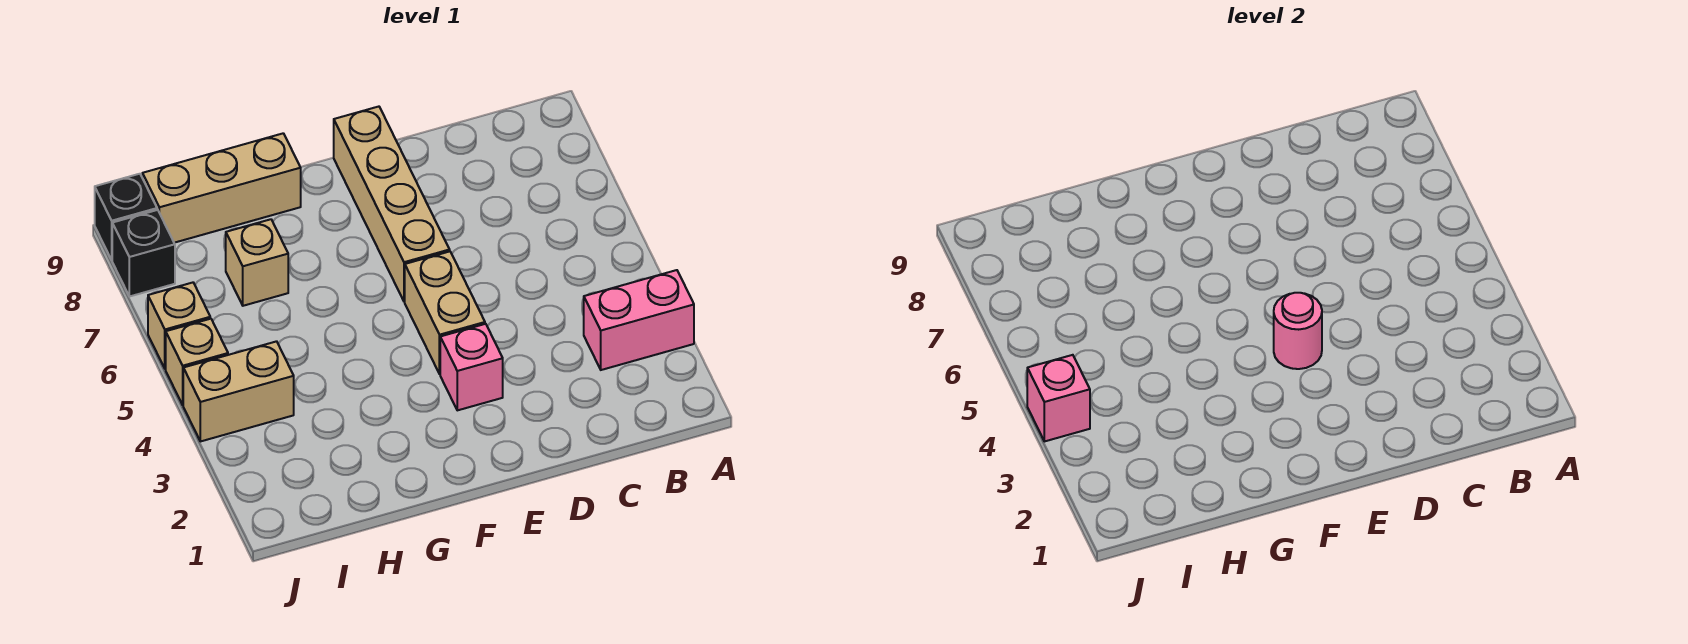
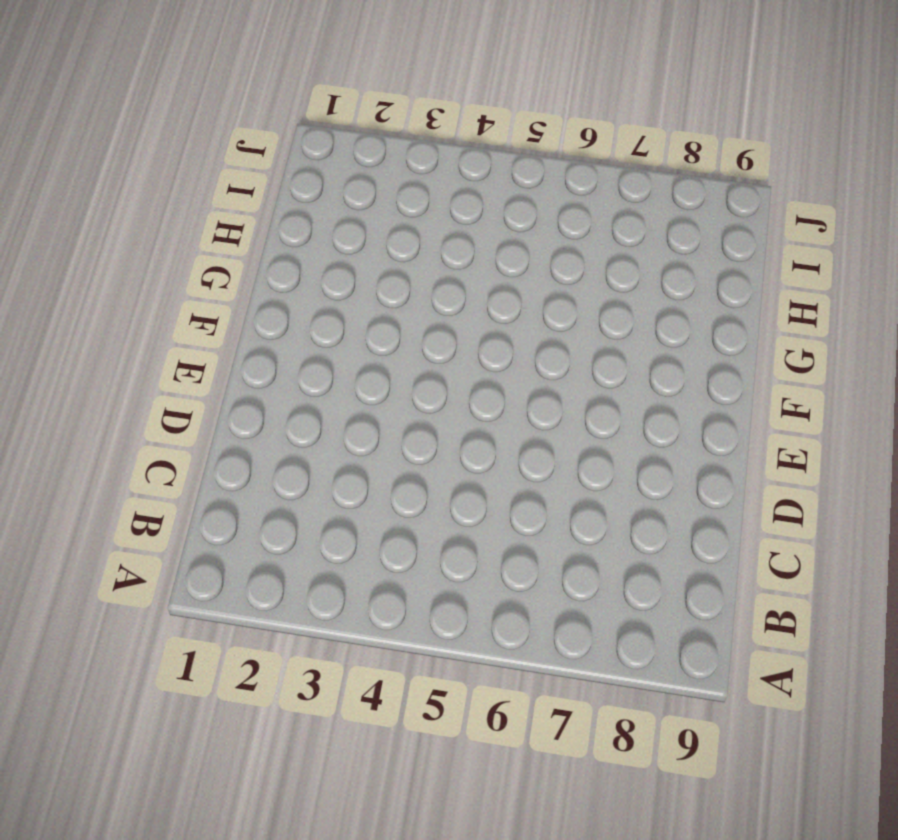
none -> pink brick A3:B3 level 1
none -> pink brick E3 level 1
none -> tan brick E4:E5 level 1

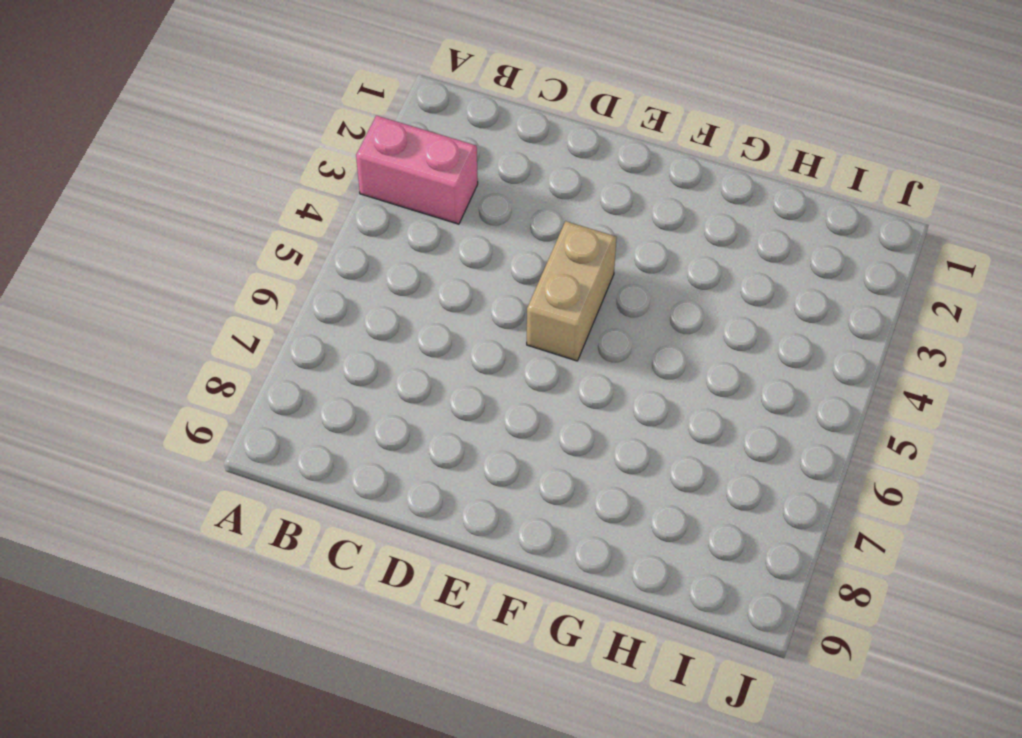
none -> pink brick E3 level 1
none -> tan brick E6:E9 level 1
none -> tan brick G9:I9 level 1

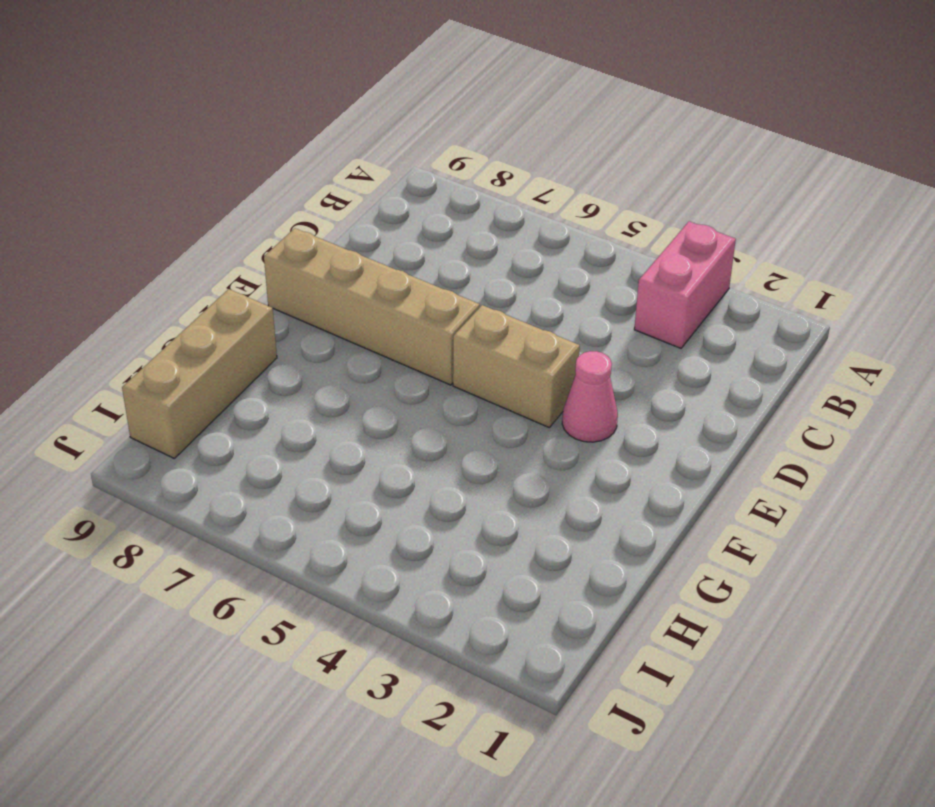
pink cone E3 level 1 -> pink brick E3 level 1
none -> tan brick H7 level 1
none -> tan brick I4:J4 level 1
none -> tan brick J5 level 1

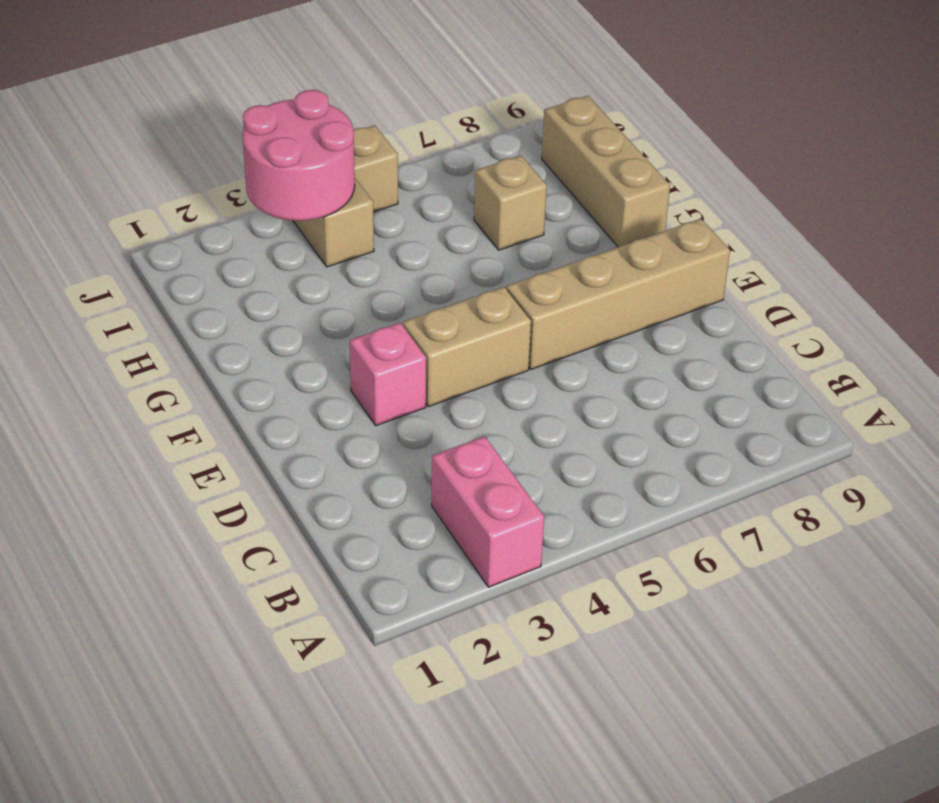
pink round brick I3:J4 level 2 -> pink brick J4 level 2
none -> tan brick J6 level 1
none -> black brick J8 level 1
none -> black brick J9 level 1

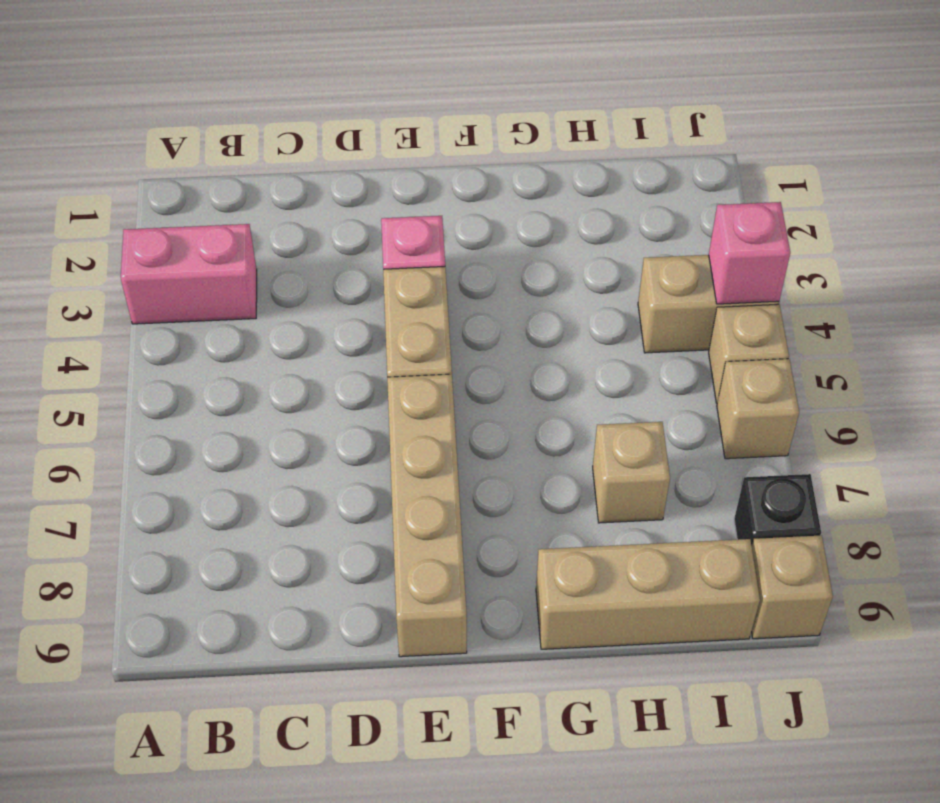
tan brick J9 level 1 -> black brick J9 level 1
none -> pink round brick E4 level 2

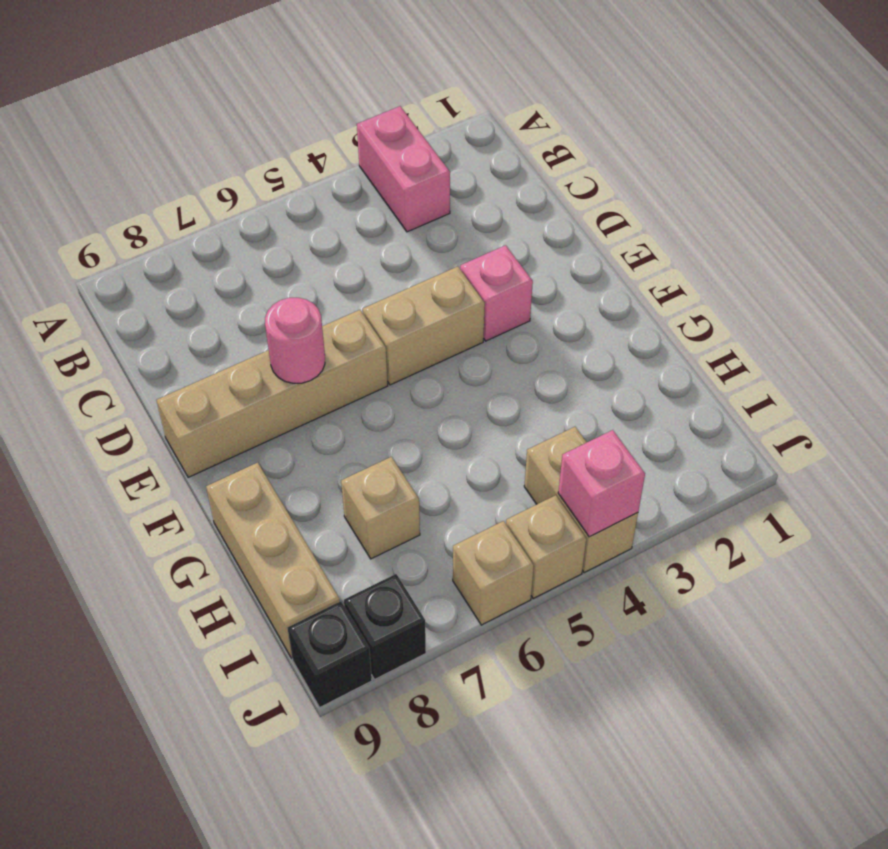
pink round brick E7 level 2 -> pink round brick E4 level 2

